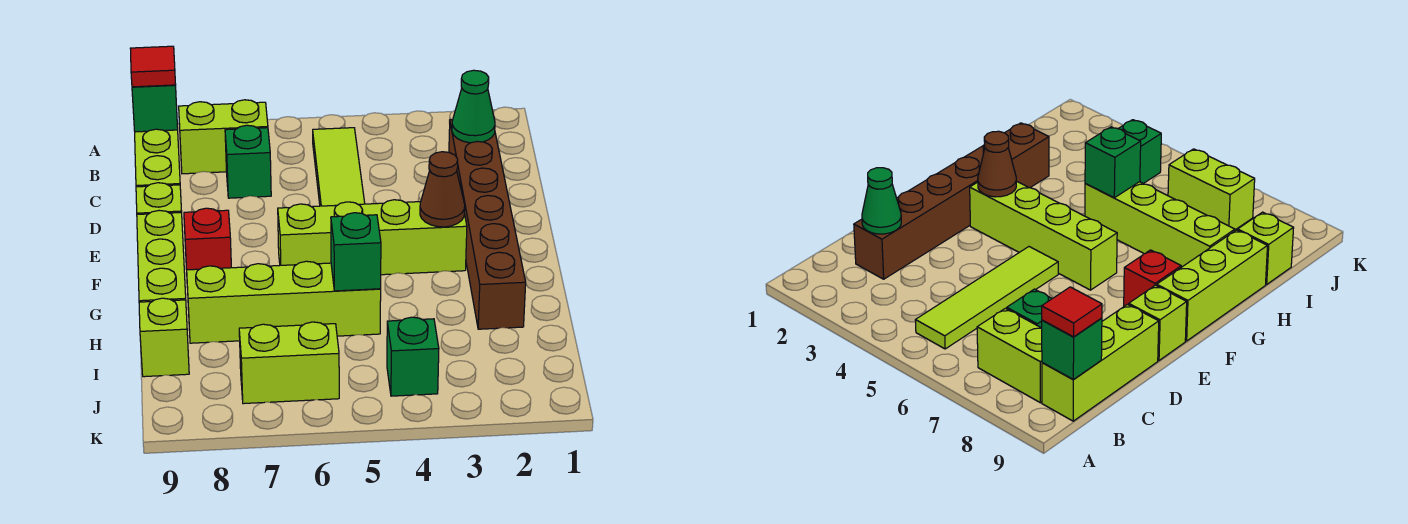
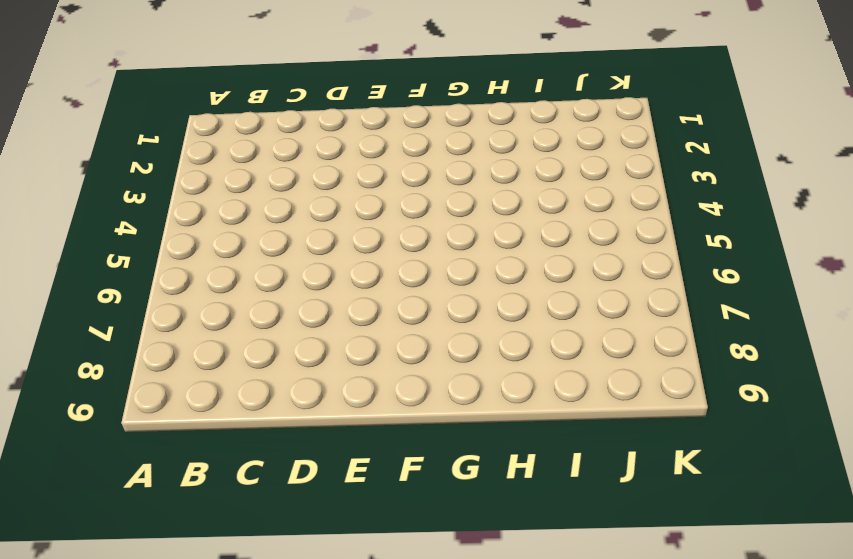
none -> lime tile B5:E5 level 1
none -> lime brick B7:B8 level 1
none -> lime brick B9:D9 level 1

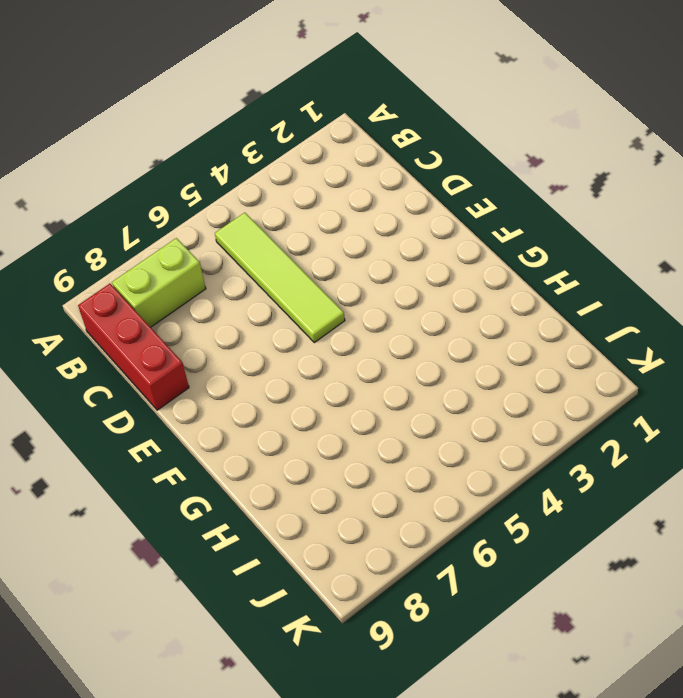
red brick B9:D9 level 1 -> lime brick B9:D9 level 1
none -> brown brick C2:H2 level 1
none -> green brick C7 level 1
none -> lime brick E9 level 1

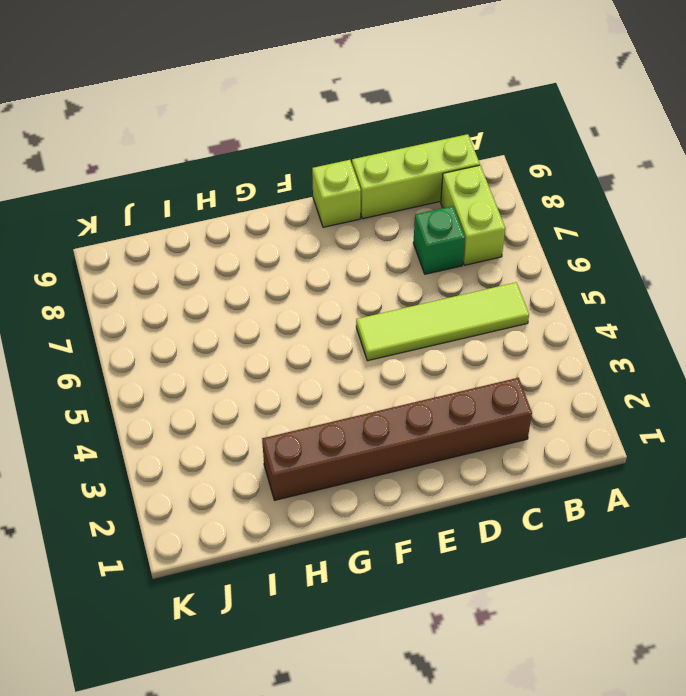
none -> lime brick F3:F6 level 1
none -> red brick F8 level 1
none -> lime brick F9:H9 level 1

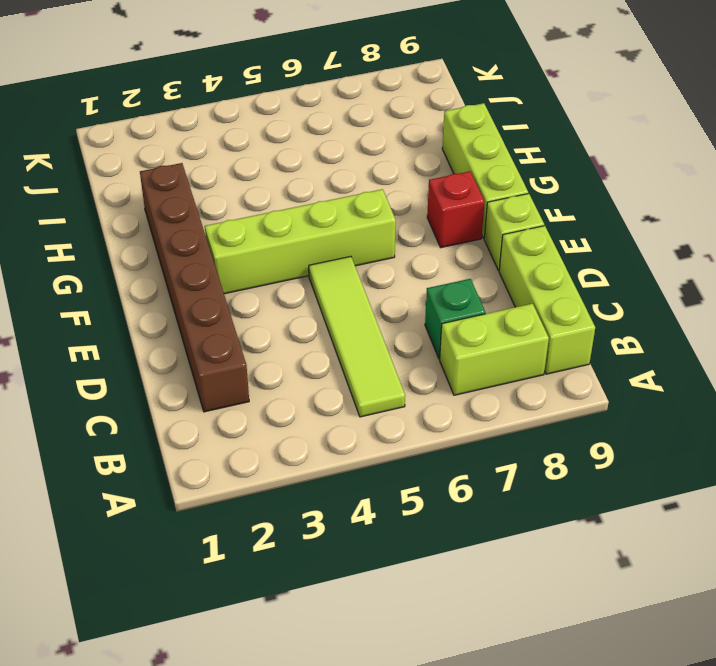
none -> lime brick H5:H8 level 1
none -> lime brick I9 level 1
none -> green brick J4 level 1

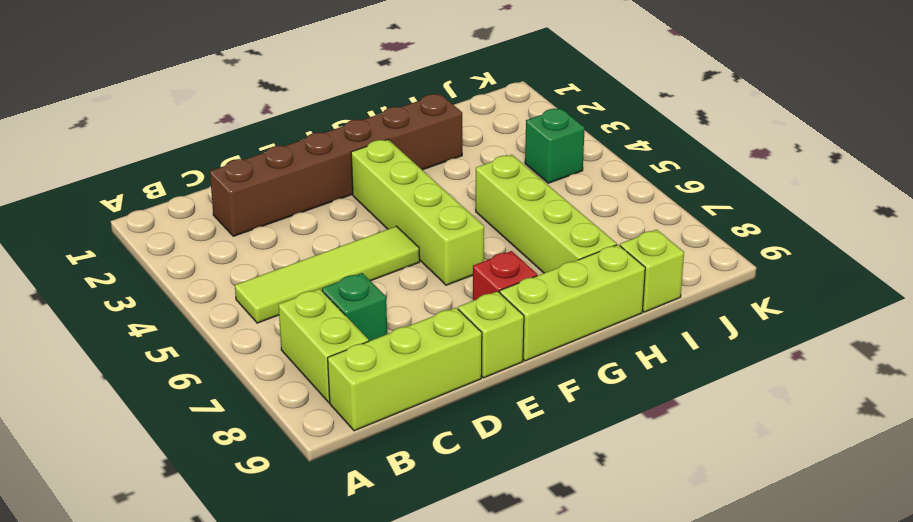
none -> lime brick J6:J7 level 1
none -> green brick B9 level 2
none -> green cone C2 level 2

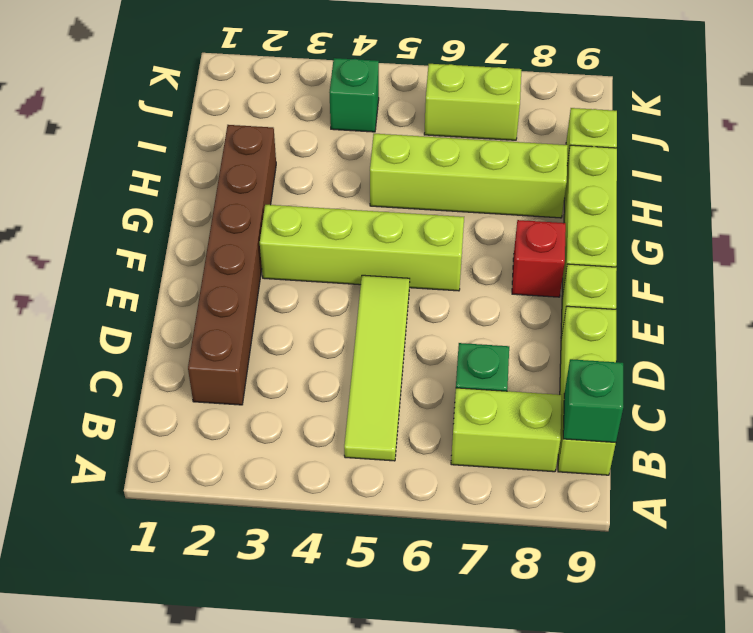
none -> green cone C2 level 2
none -> brown cone F3 level 2
none -> green brick H5 level 2

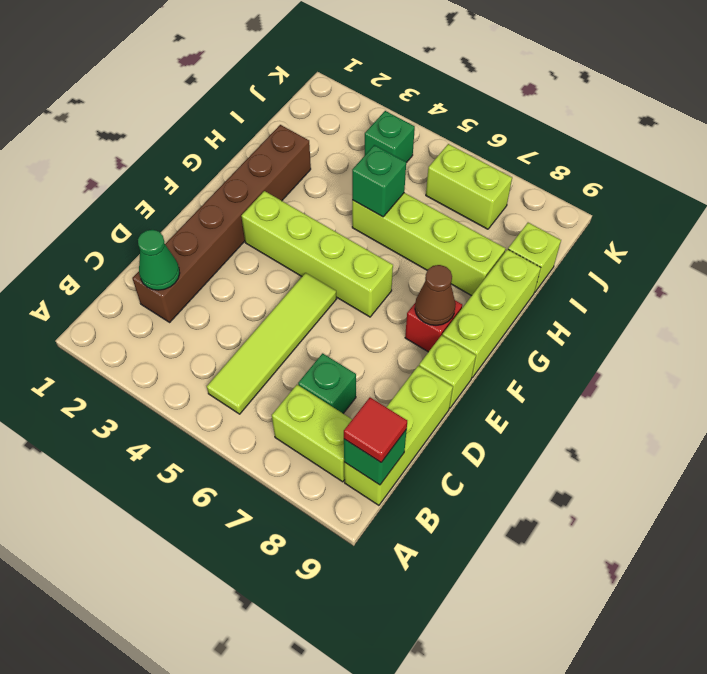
brown cone F8 level 2 -> brown cone F3 level 2

